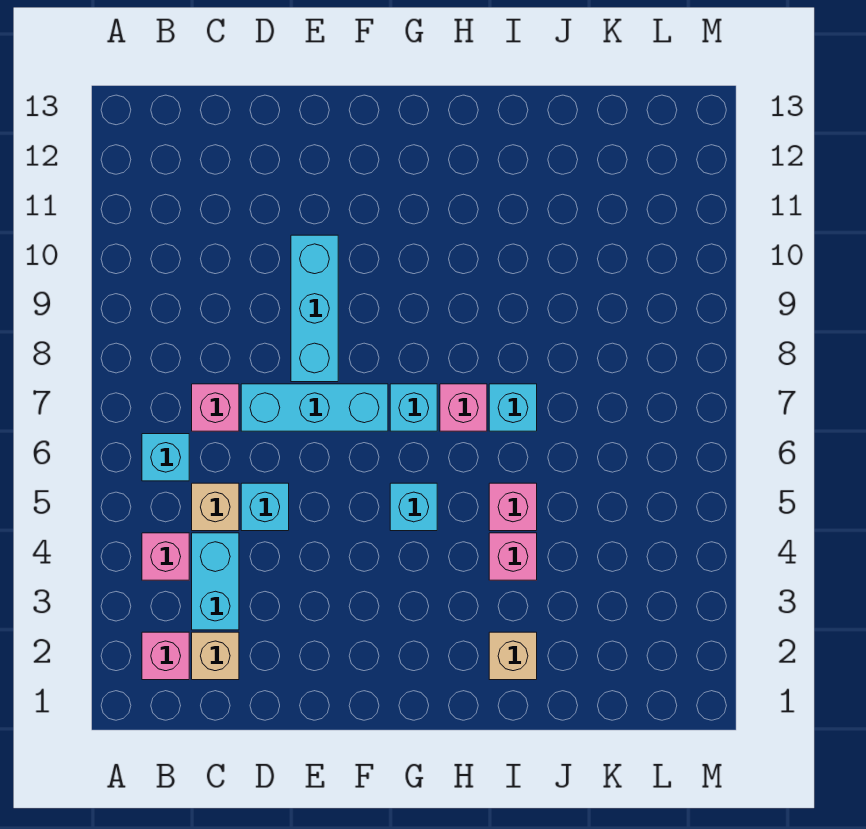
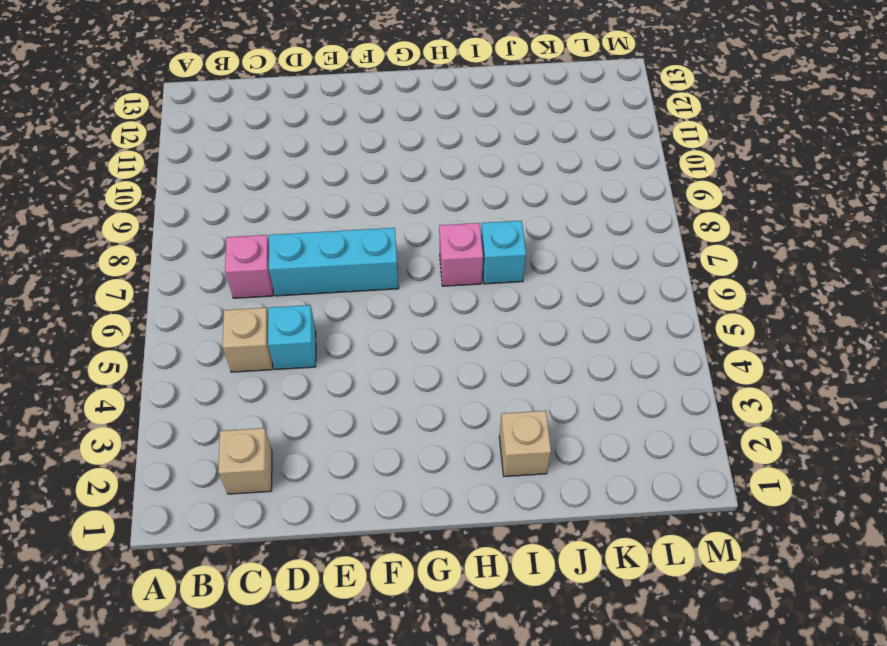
none -> pink brick B2 level 1
none -> pink brick B4 level 1
none -> cyan brick B6 level 1

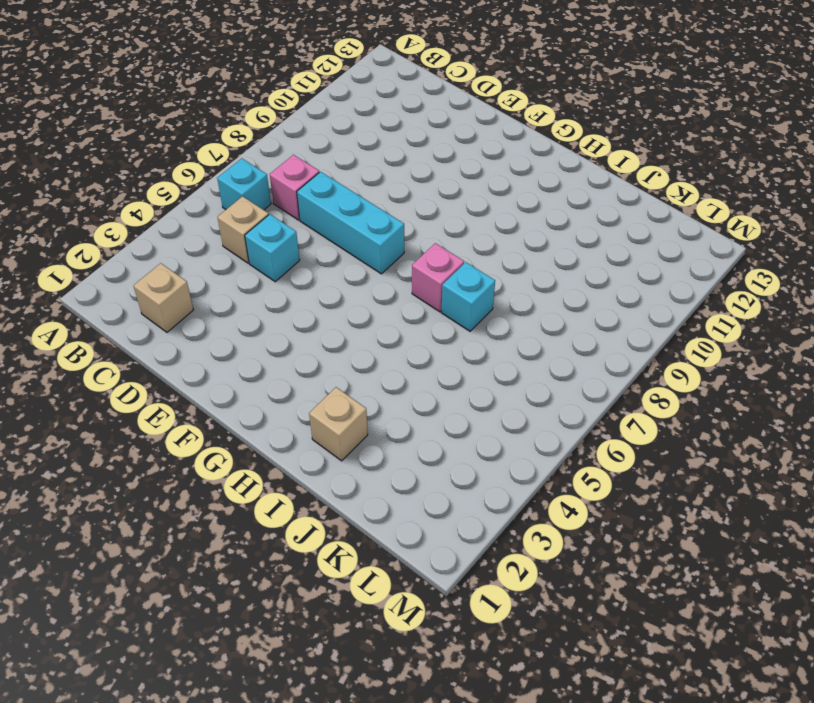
none -> pink brick B2 level 1
none -> pink brick B4 level 1
none -> cyan brick C3:C4 level 1

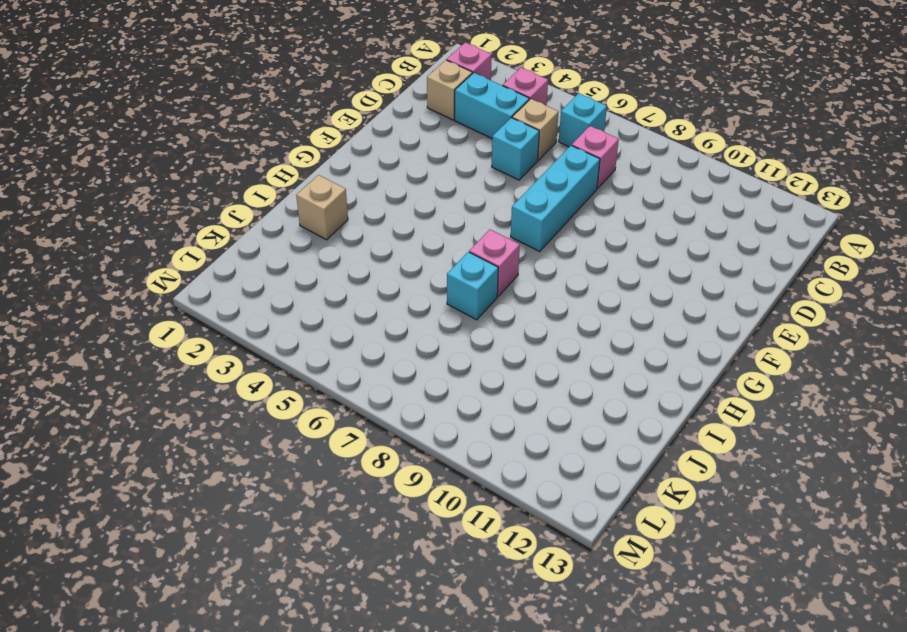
none -> cyan brick E8:E10 level 1
none -> cyan brick G5 level 1
none -> cyan brick G7 level 1

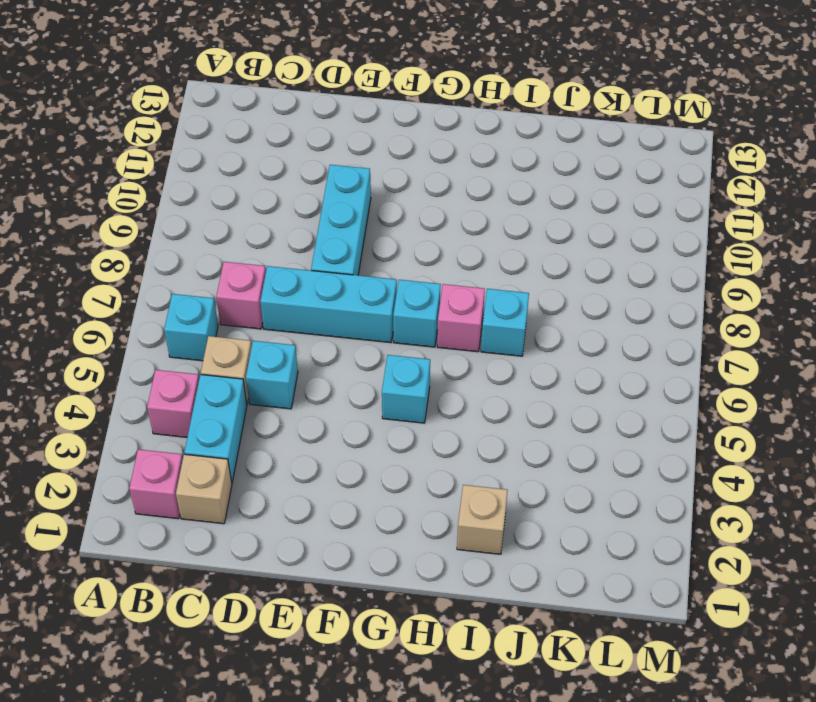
none -> pink brick I4 level 1
none -> pink brick I5 level 1

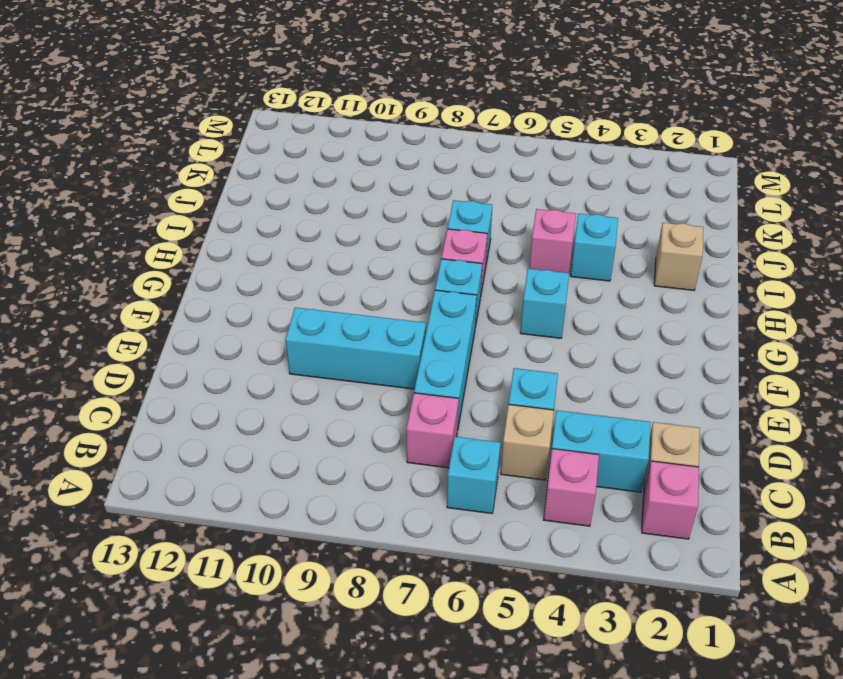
cyan brick I4 level 1 -> pink brick I4 level 1

